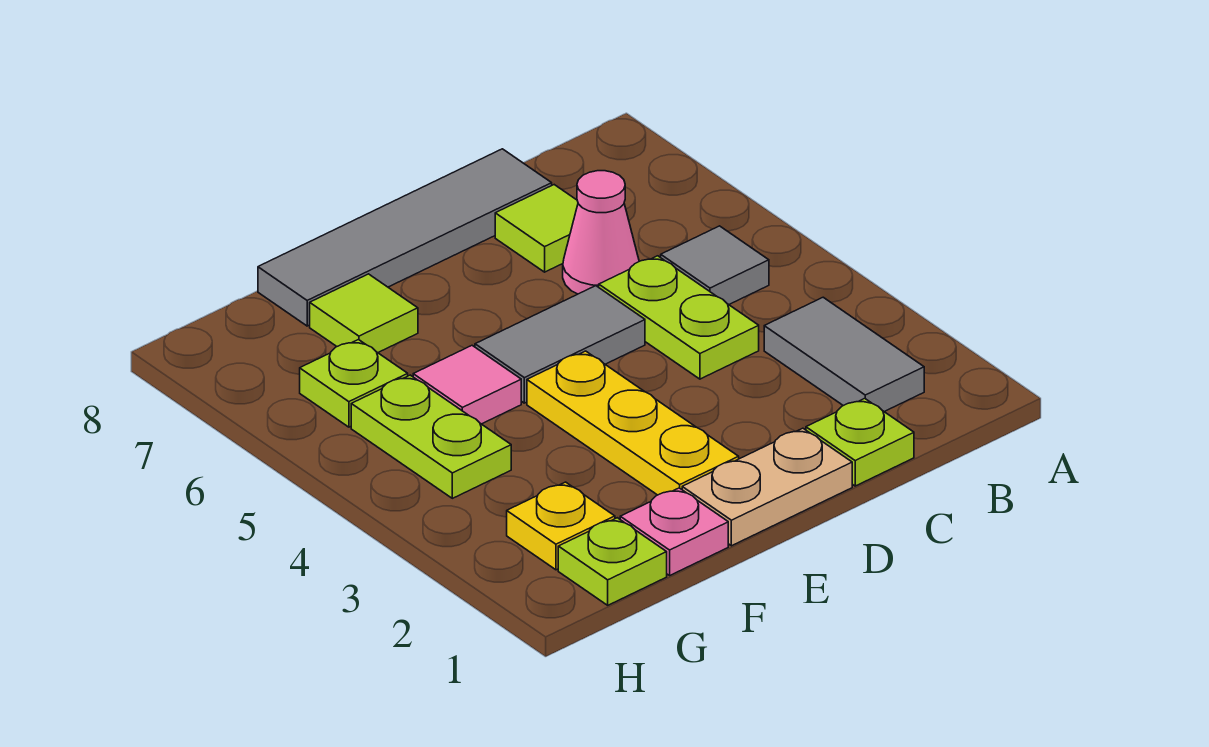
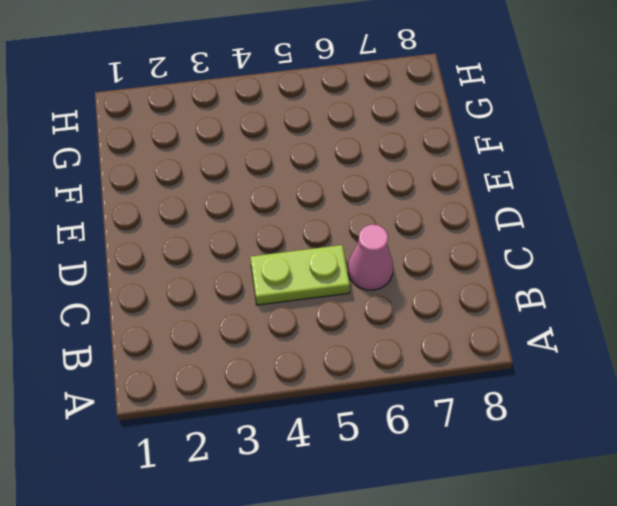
none -> grey tile B2:B3 level 1
none -> grey tile B5 level 1
none -> lime plate C1 level 1

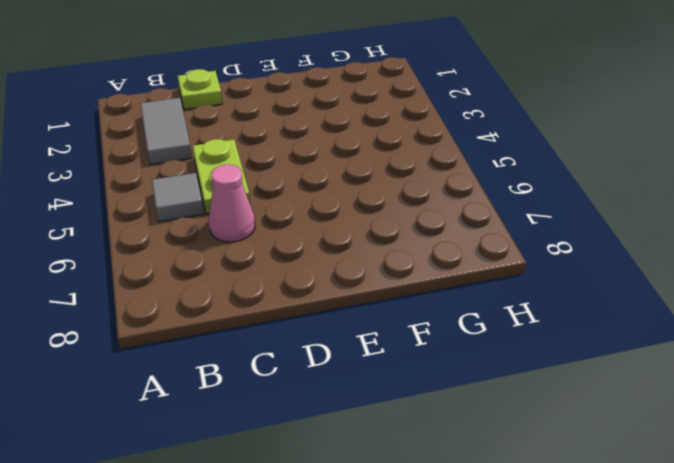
none -> lime tile C7 level 1
none -> grey tile C8:F8 level 1
none -> tan plate D1:E1 level 1

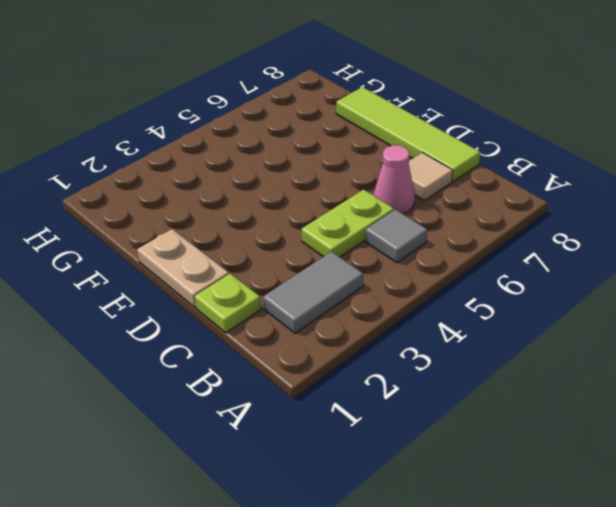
tan tile C7 level 1 -> lime tile C7 level 1
lime tile C8:F8 level 1 -> grey tile C8:F8 level 1
none -> grey tile D5:E5 level 1
none -> yellow plate E2:E4 level 1
none -> pink plate F1 level 1

